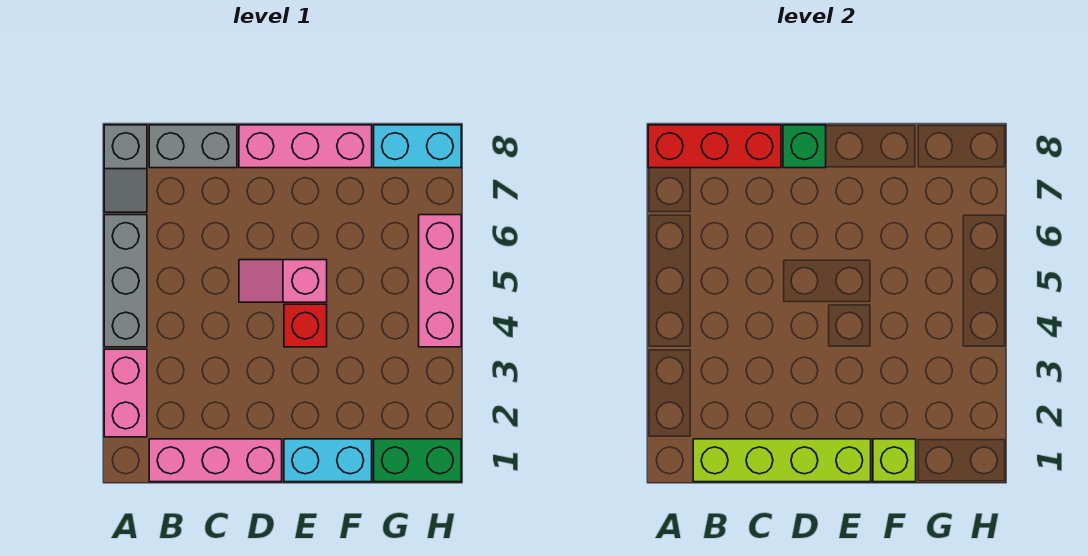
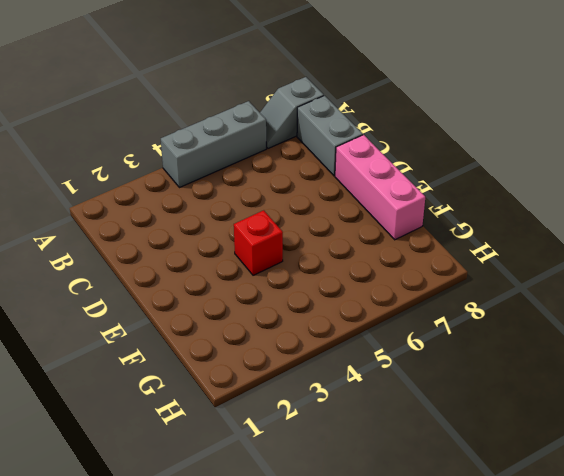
none -> pink brick A2:A3 level 1
none -> pink brick B1:D1 level 1
none -> pink slope D5:E5 level 1 top E

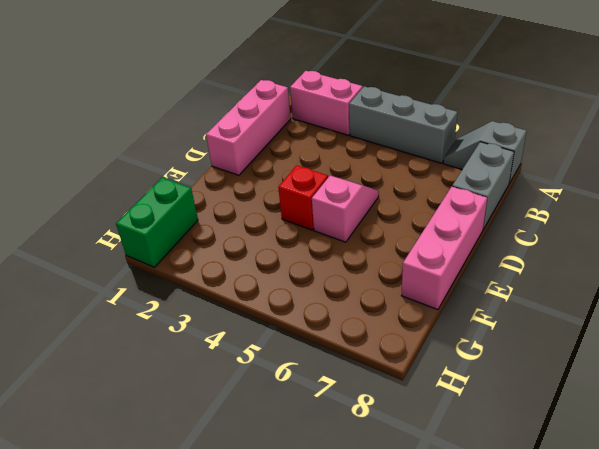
none -> cyan brick E1:F1 level 1
none -> cyan brick G8:H8 level 1
none -> pink brick H4:H6 level 1

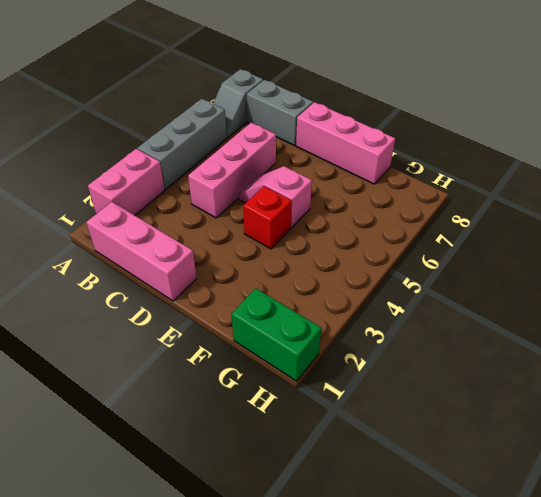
pink brick C4:C6 level 1 -> pink brick H4:H6 level 1
none -> cyan brick E1:F1 level 1
none -> cyan brick G8:H8 level 1
none -> red brick A8:C8 level 2

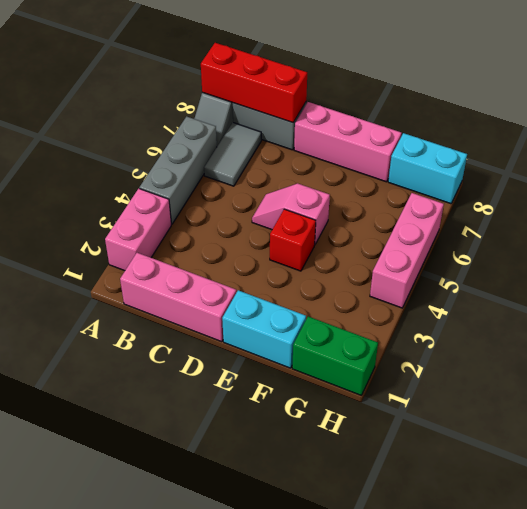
grey tile B6:B7 level 1 -> none
none -> lime brick B1:E1 level 2
none -> green brick D8 level 2
none -> lime brick F1 level 2

